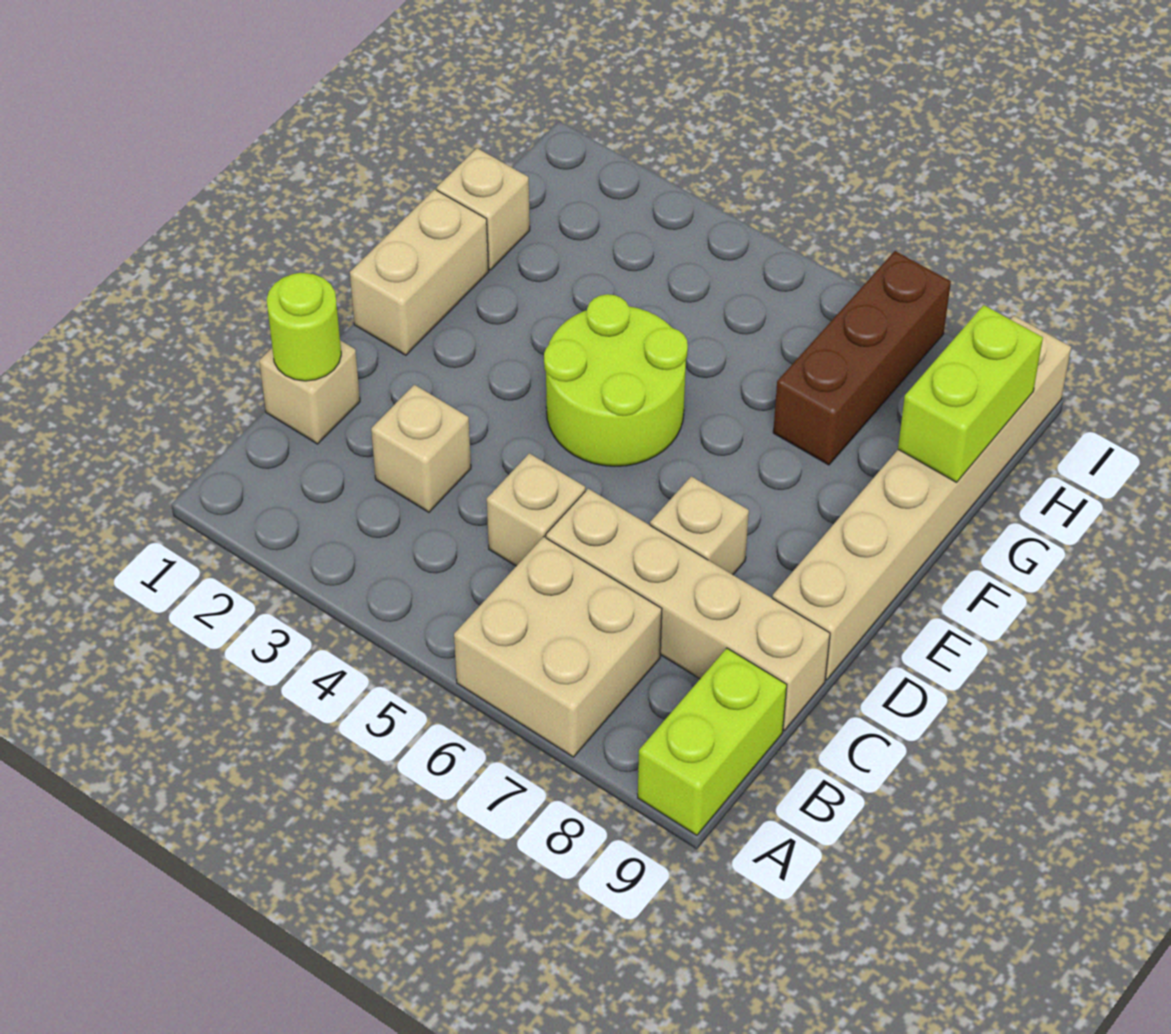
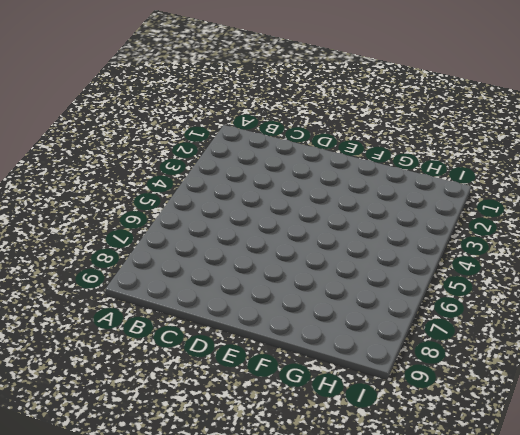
none -> tan brick A6:B7 level 1
none -> lime brick A9:B9 level 1
none -> tan brick C1 level 1

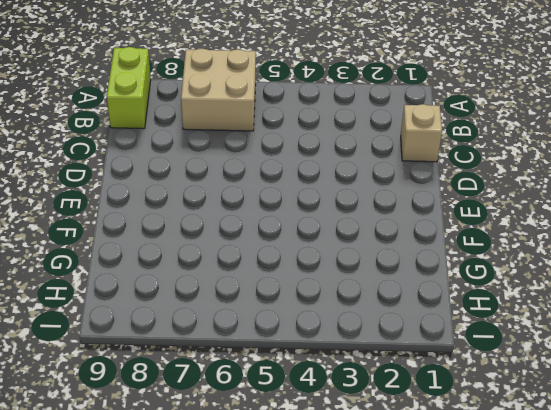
none -> tan brick C3 level 1
none -> tan brick C5 level 1
none -> tan brick C6:C9 level 1

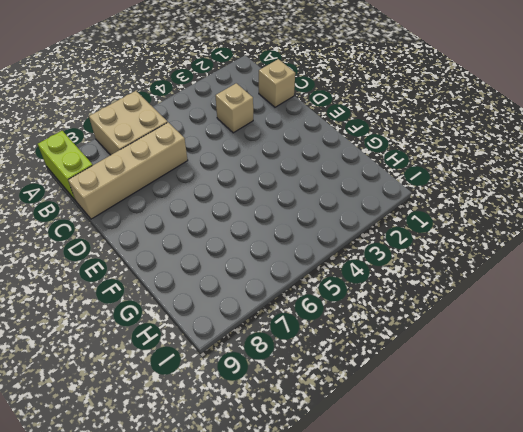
none -> tan brick C5 level 1
none -> tan brick D7 level 1
none -> tan brick D9:I9 level 1

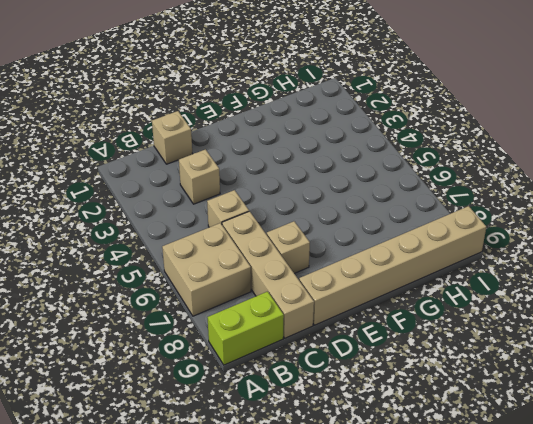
none -> tan brick E1:F1 level 1
none -> lime round brick E4:F5 level 1
none -> tan brick G1 level 1

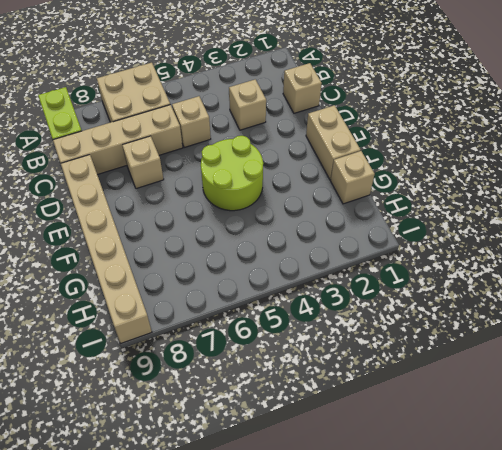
none -> brown brick G7:I7 level 1
none -> lime round brick C1 level 2
none -> lime brick G9:H9 level 2

